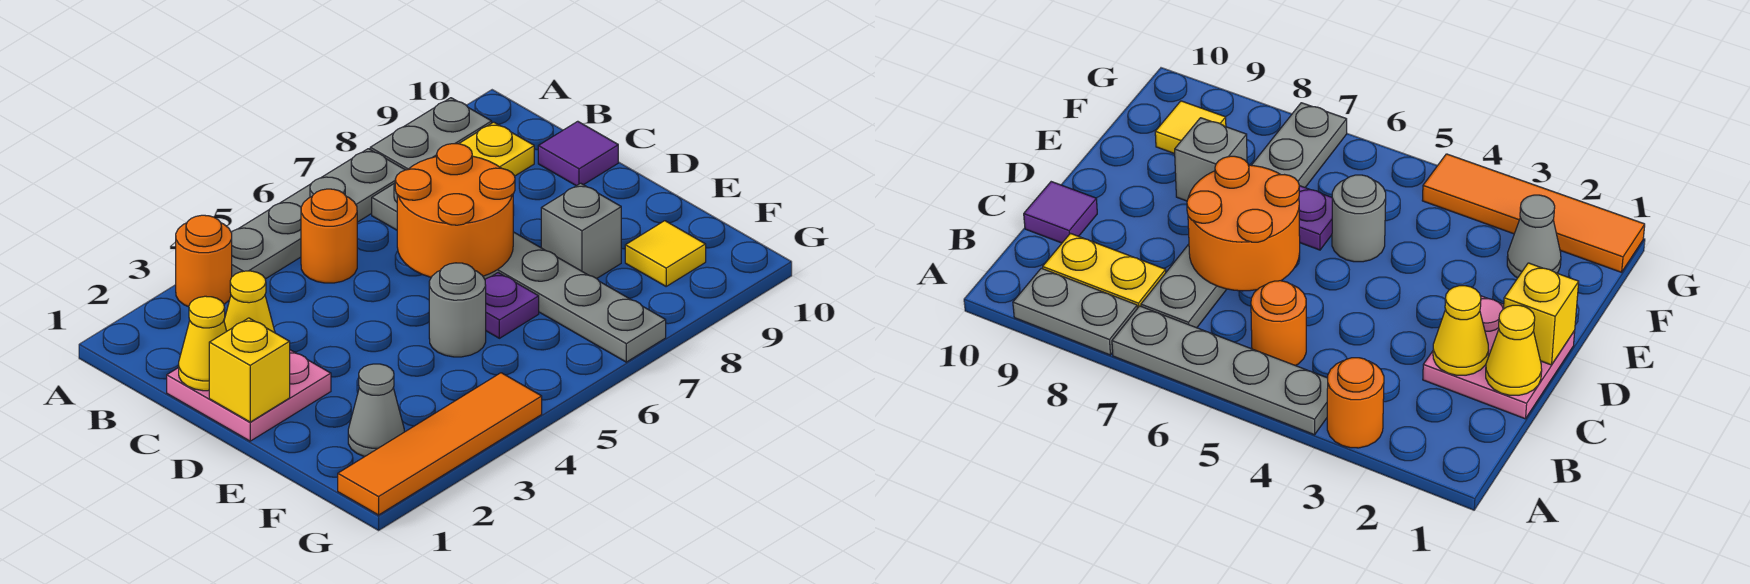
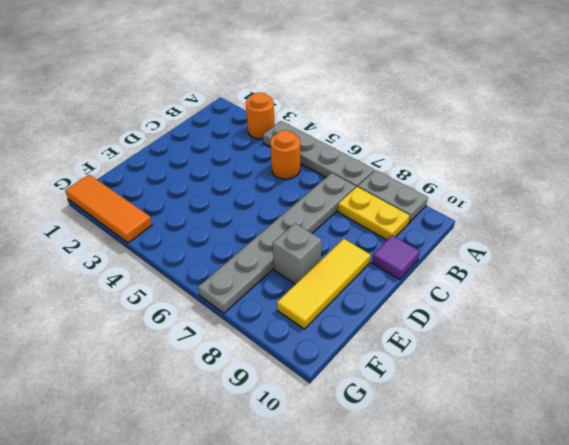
yellow tile D9:F9 level 1 -> yellow tile F9 level 1
orange tile G1:G3 level 1 -> orange tile G1:G4 level 1
none -> pink plate C1:D2 level 1
none -> grey round brick E5 level 1
none -> purple plate E6 level 1

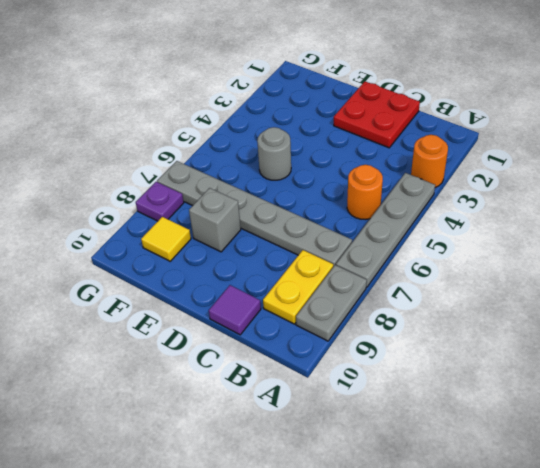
red plate C1:D2 level 1 -> pink plate C1:D2 level 1
purple plate G8 level 1 -> purple plate E6 level 1
none -> grey cone F2 level 1
none -> orange tile G1:G4 level 1
none -> yellow cone C1 level 2

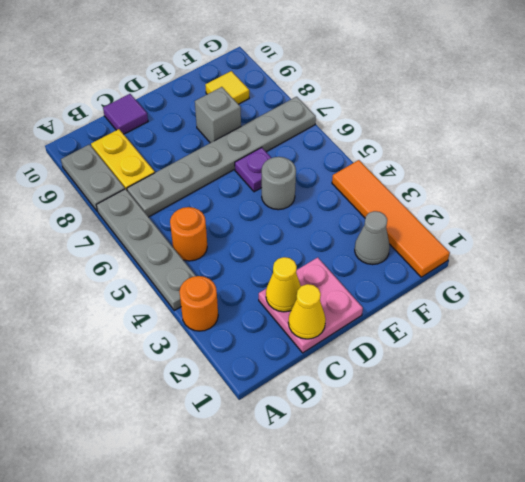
none -> orange round brick C6:D7 level 2
none -> yellow brick D1 level 2

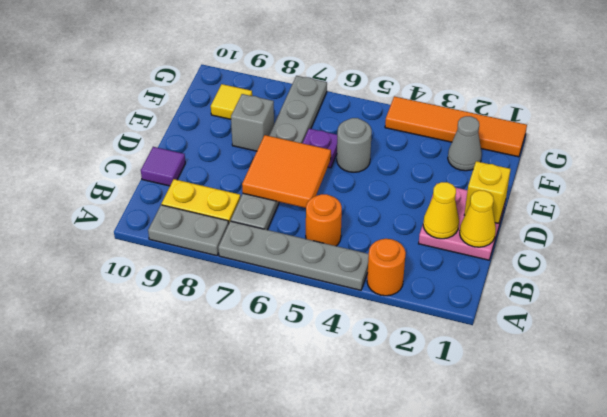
orange tile C6:D7 level 2 -> orange round brick C6:D7 level 2

